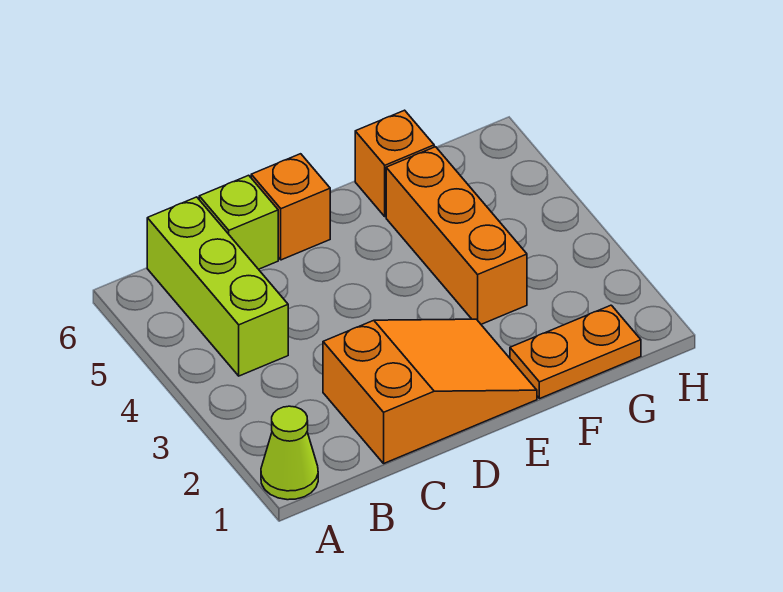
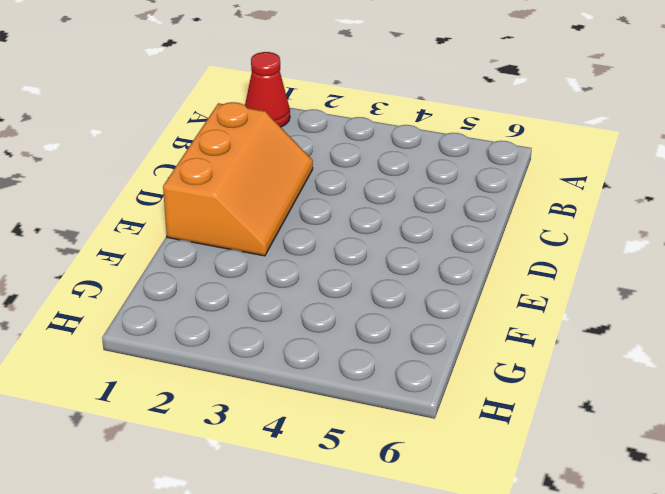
red cone A1 level 1 -> lime cone A1 level 1
orange slope C1:E2 level 1 top 1 -> orange slope C1:E2 level 1 top C
none -> lime brick B4:B6 level 1
none -> lime brick C6 level 1

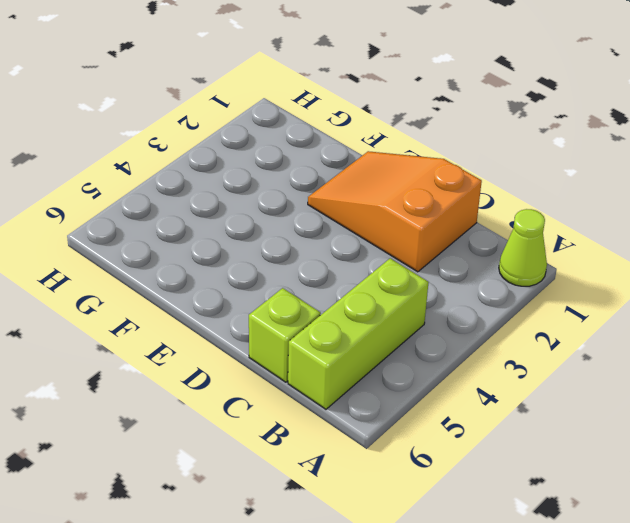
none -> orange brick D6 level 1
none -> orange plate F1:G1 level 1

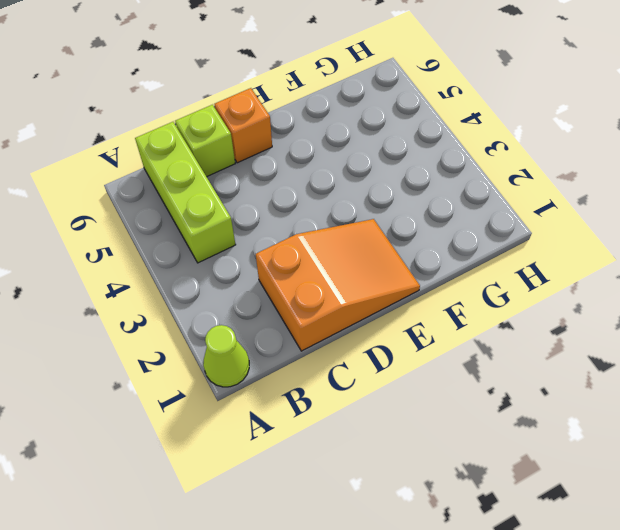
none -> orange plate F1:G1 level 1
none -> orange brick F3:F5 level 1

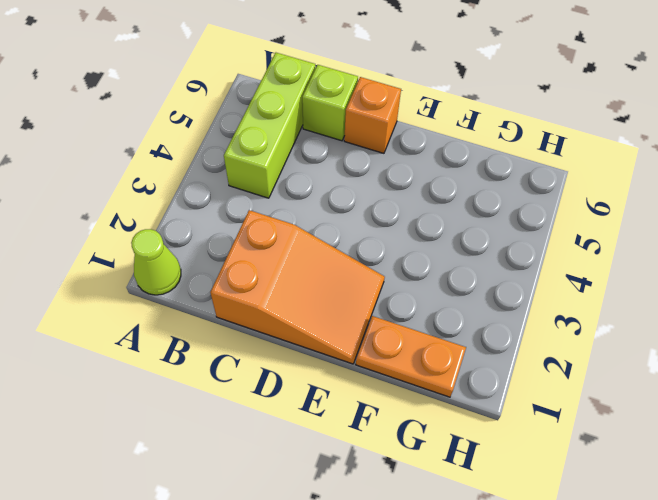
none -> orange brick F3:F5 level 1
none -> orange brick F6 level 1

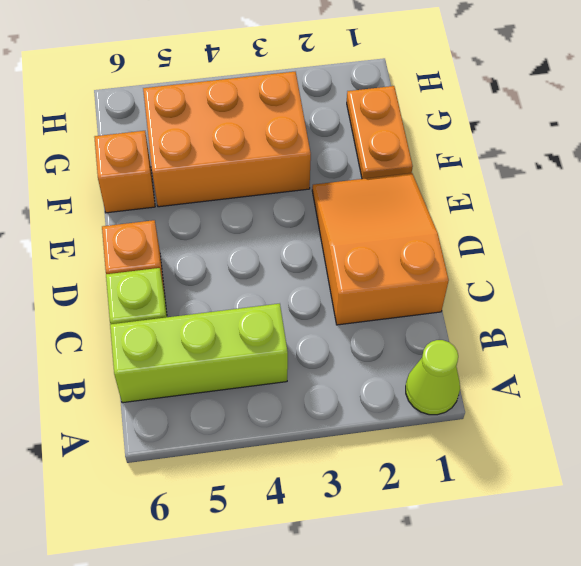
orange brick F3:G5 level 1 -> orange brick F3:F5 level 1

